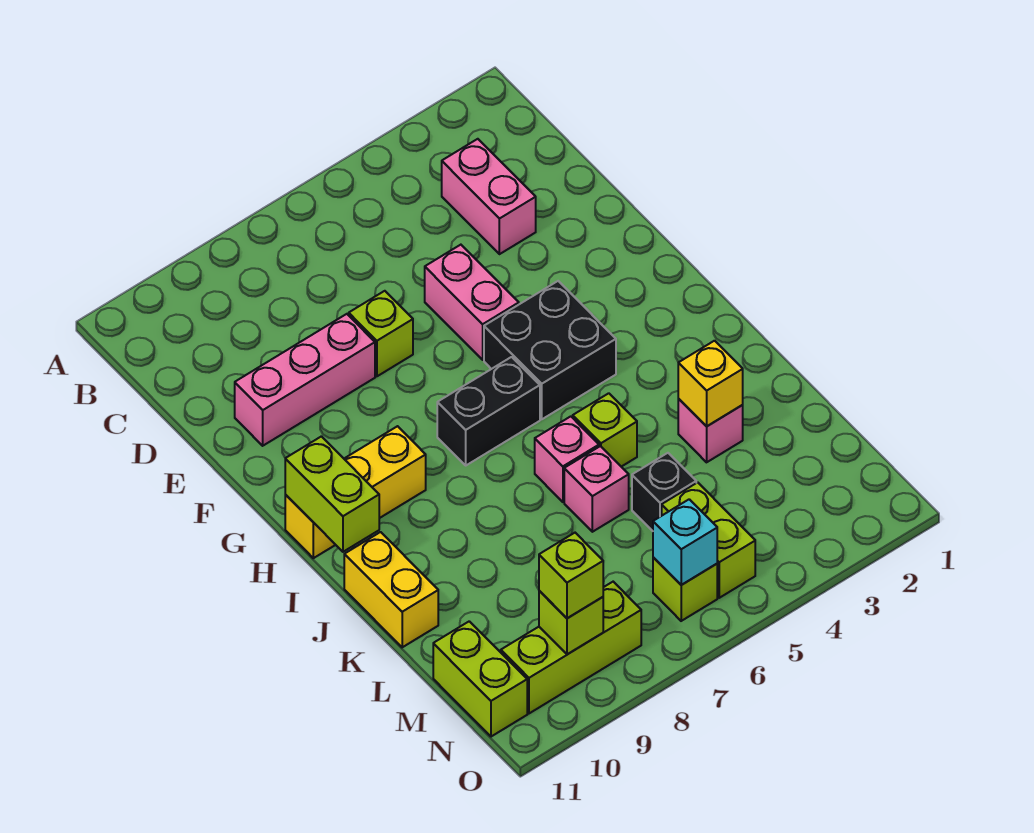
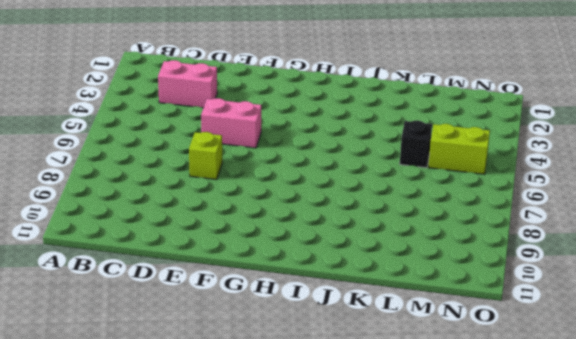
none -> pink brick E8:E10 level 1
none -> black brick G4:H5 level 1
none -> black brick H6:H7 level 1

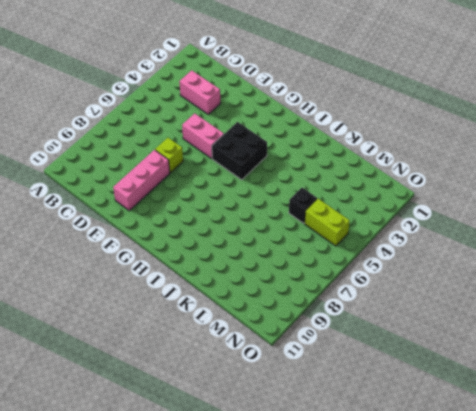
none -> black brick H6:H7 level 1
none -> yellow brick H9:H11 level 1
none -> lime brick J5 level 1

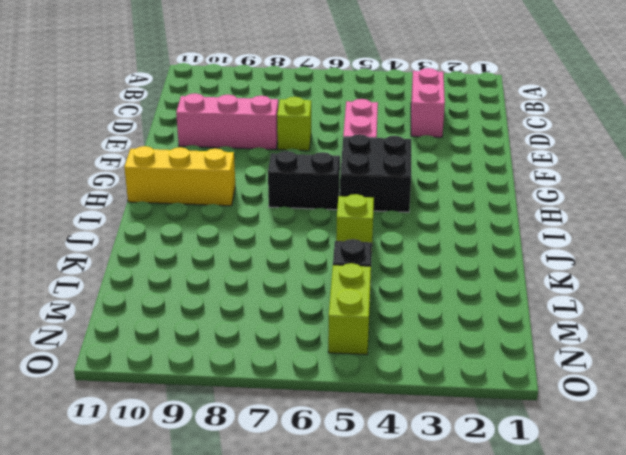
none -> pink brick J6 level 1
none -> yellow brick J11:K11 level 1
none -> pink brick K3 level 1

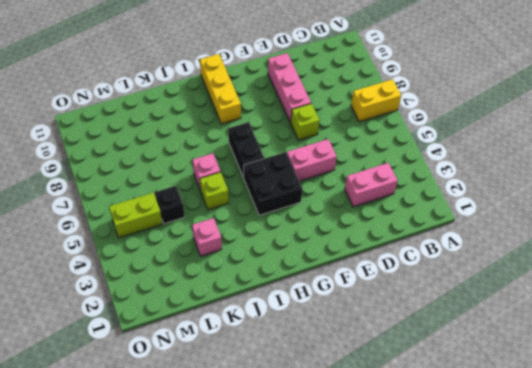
yellow brick A7:B7 level 1 -> yellow brick J11:K11 level 1
none -> pink brick K6 level 1
none -> lime brick M11:N11 level 1
none -> lime brick N6 level 1

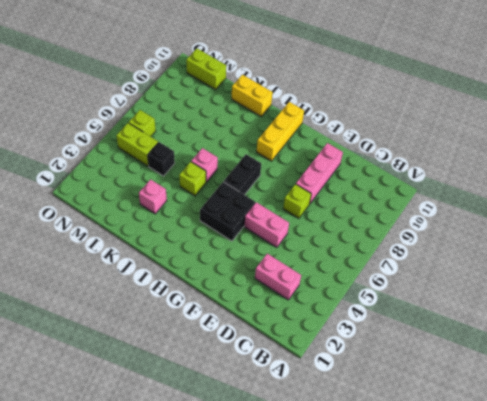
none -> pink brick K6 level 1
none -> lime brick N8:N10 level 1
none -> lime brick H11:I11 level 2

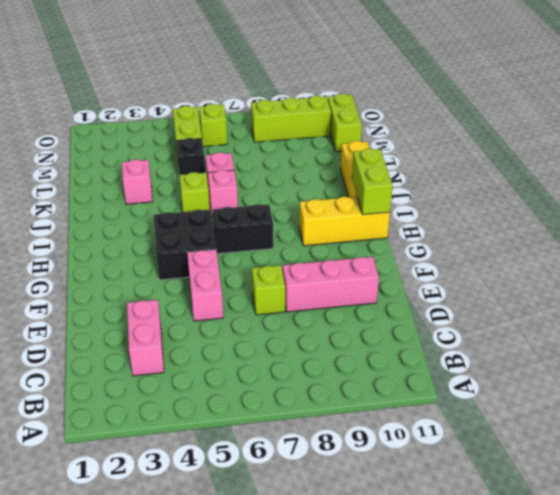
none -> yellow brick K3 level 2
none -> cyan brick N6 level 2
none -> lime brick N9 level 2

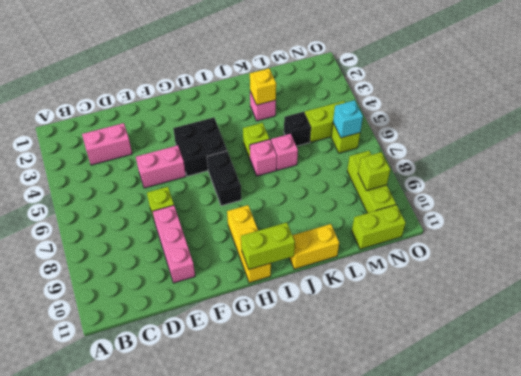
none -> lime brick N9 level 3

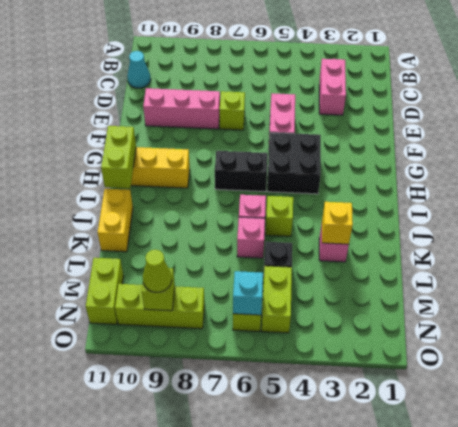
cyan cone C11 level 1 -> none
lime cone N9 level 3 -> lime brick N9 level 3

